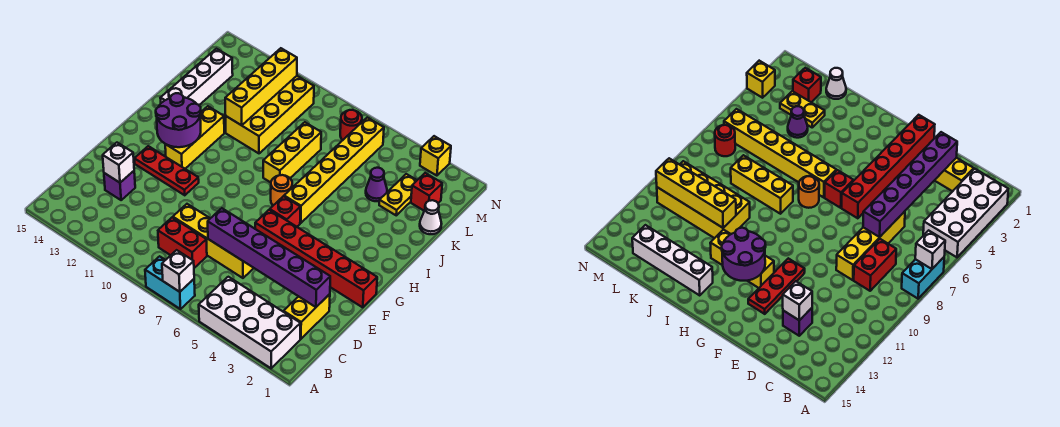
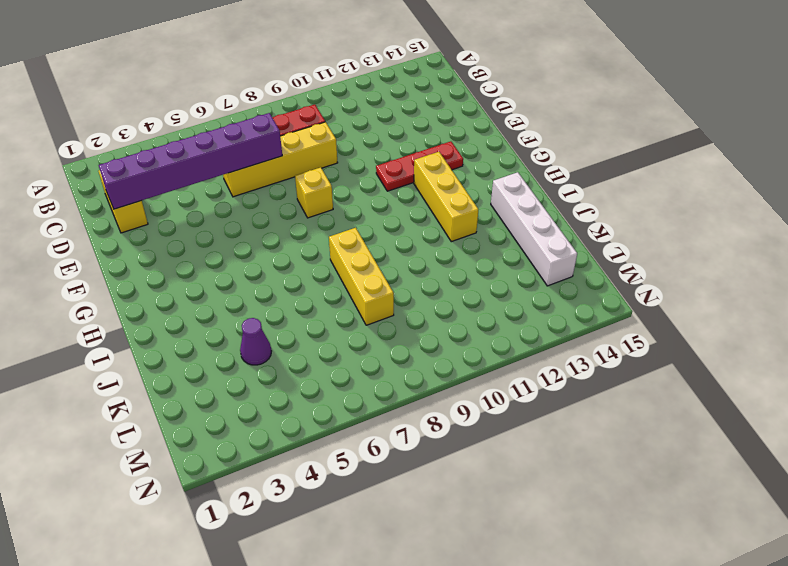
yellow brick F8 level 1 -> yellow brick N3 level 1
none -> white brick A2:B5 level 1
none -> cyan brick A7:A8 level 1
none -> purple brick D13 level 1

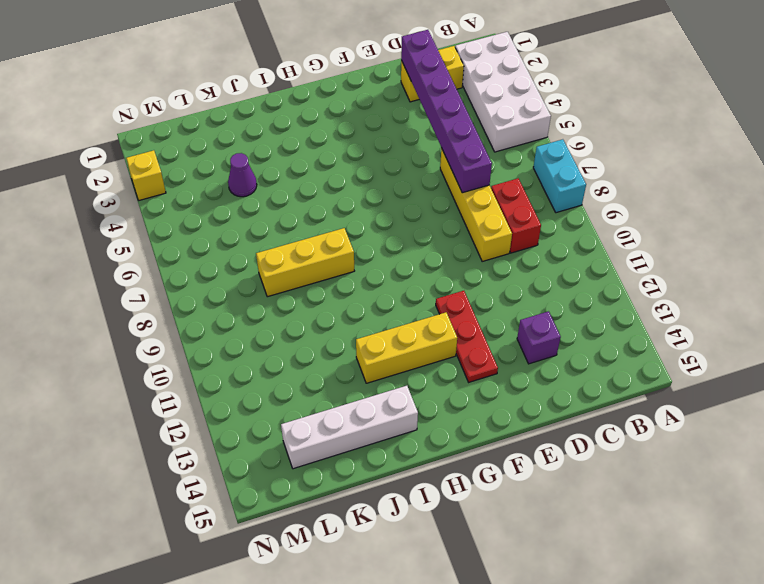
none -> red brick F1:F6 level 1
none -> red brick G6 level 1
none -> yellow brick H6:M6 level 1

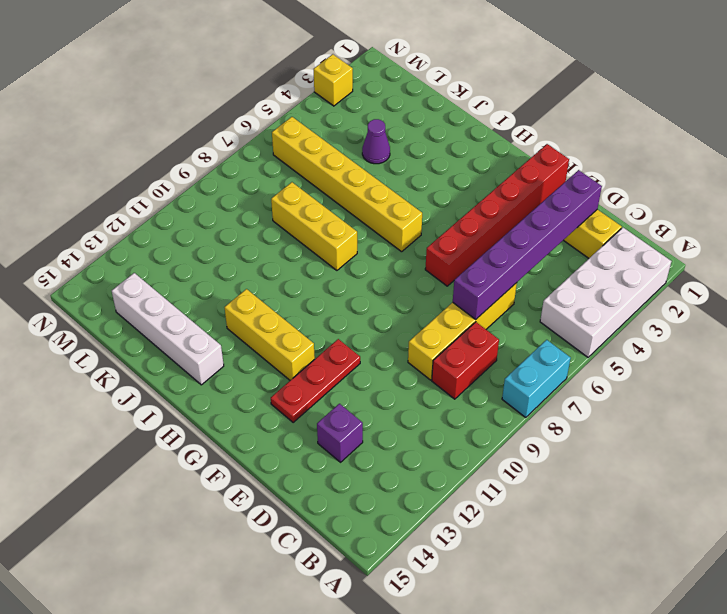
none -> red brick G6 level 1
none -> orange round brick H7 level 1
none -> yellow brick J10:M11 level 1

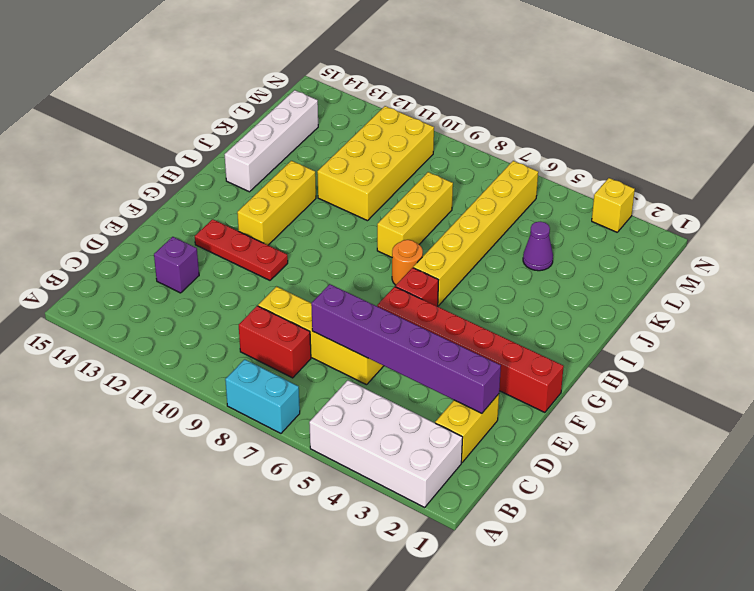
none -> white cone K1 level 1
none -> yellow plate K3:L3 level 1
none -> red brick L2 level 1

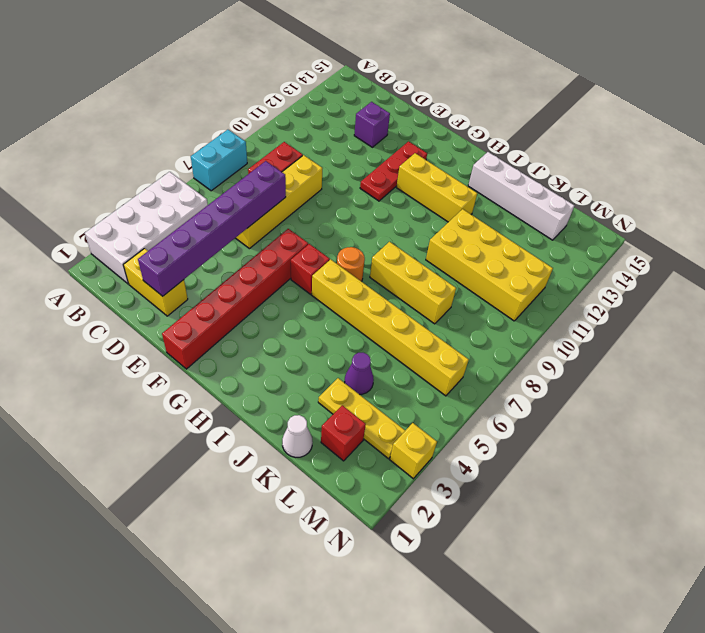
yellow plate K3:M3 level 1 -> yellow plate K3:L3 level 1
none -> red round brick M7 level 1
none -> white brick A7 level 2
none -> white brick D13 level 2

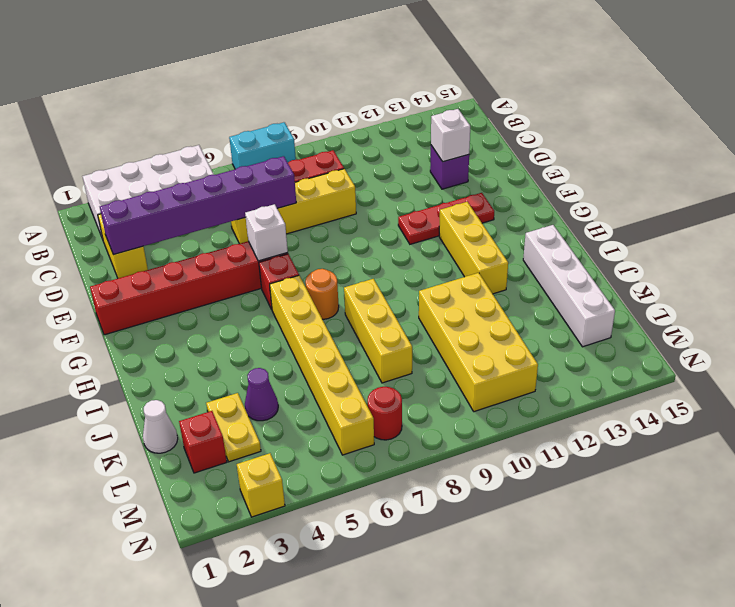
white brick F6 level 2 -> white brick A7 level 2
none -> purple round brick G12:H13 level 2
none -> yellow brick J11:M11 level 2

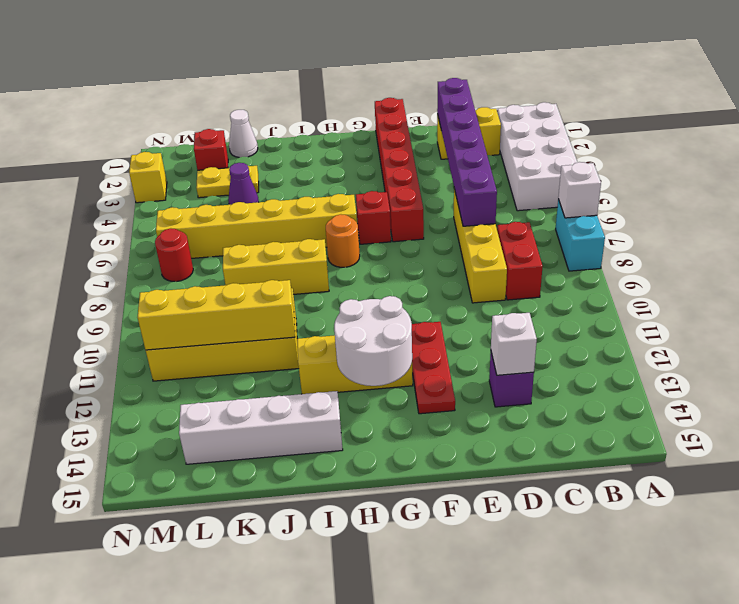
white round brick G12:H13 level 2 -> purple round brick G12:H13 level 2

